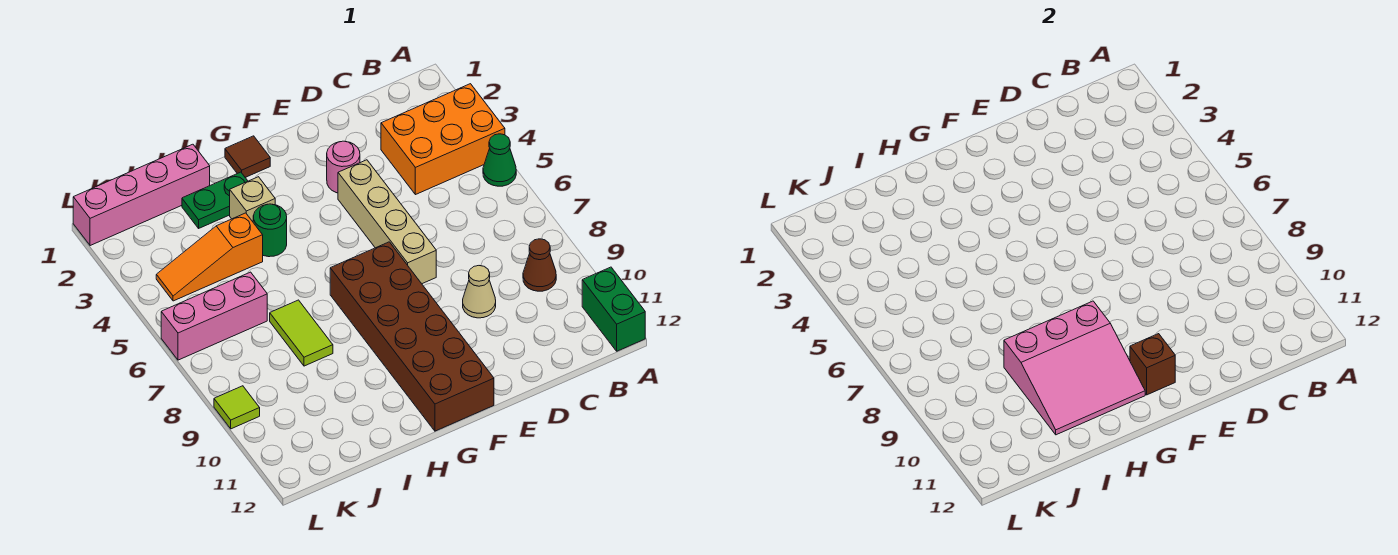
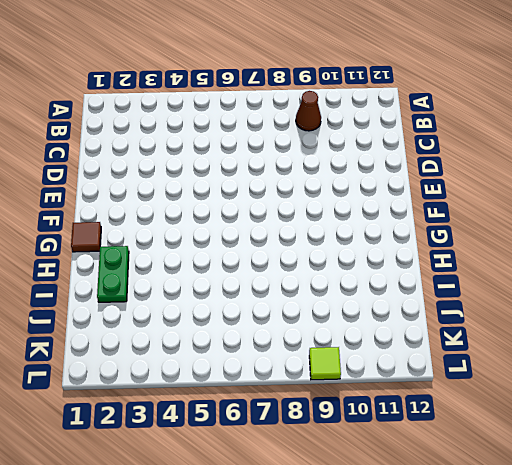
none -> orange brick A3:C4 level 1
none -> green cone A5 level 1
none -> green brick A11:A12 level 1

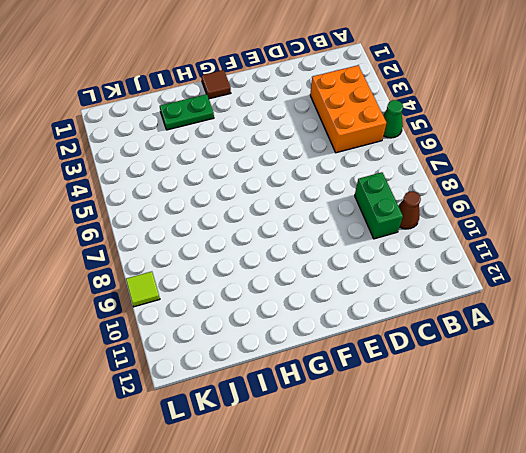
orange brick B3:C5 level 1 -> orange brick A3:C4 level 1
green brick C8:C9 level 1 -> green brick A11:A12 level 1
none -> tan cone D9 level 1
none -> pink round brick E3 level 1
none -> tan brick E4:E7 level 1

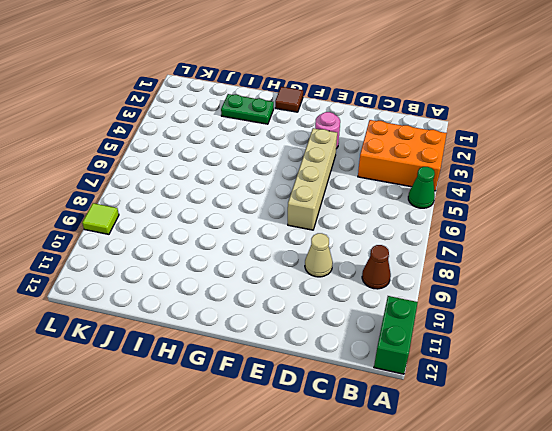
none -> brown brick F7:G12 level 1
none -> tan brick H3 level 1
none -> green round brick H4 level 1

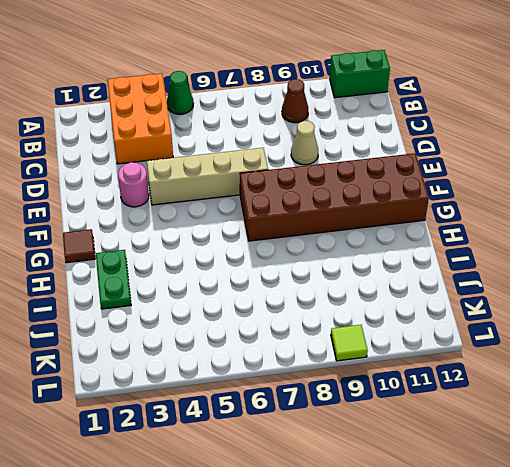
none -> tan brick H3 level 1
none -> green round brick H4 level 1
none -> pink brick I1:L1 level 1

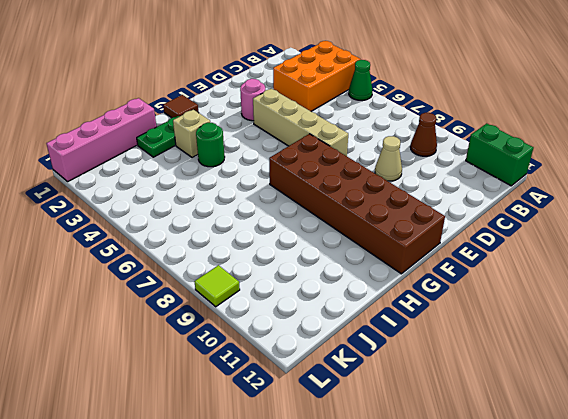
none -> orange slope I4:K4 level 1 top I
none -> lime tile I7:I8 level 1
none -> pink brick J6:L6 level 1

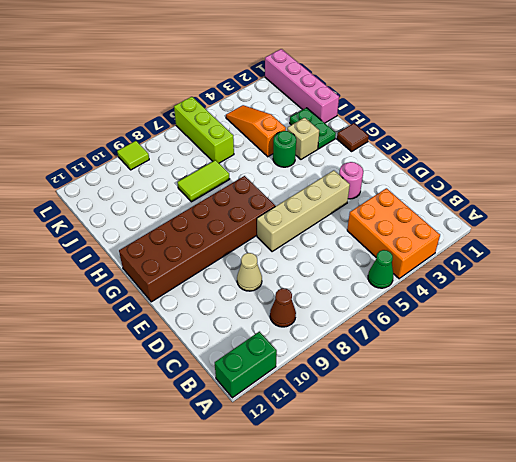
lime brick J6:L6 level 1 -> pink brick J6:L6 level 1
none -> brown brick F11 level 2
none -> pink slope G9:I11 level 2 top 9

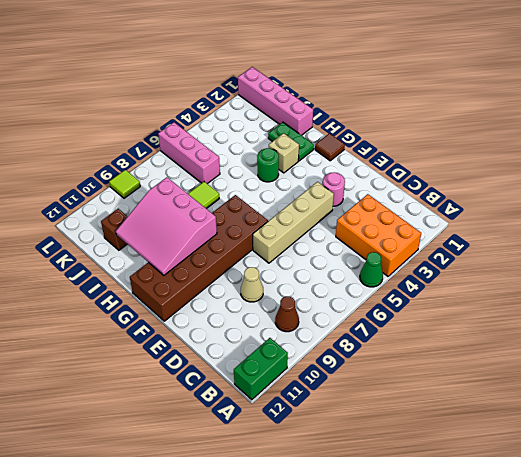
brown brick J11 level 1 -> brown brick F11 level 2
none -> orange slope I4:K4 level 1 top I

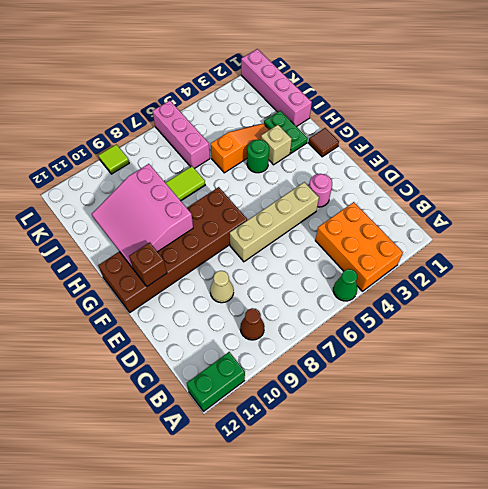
orange slope I3:I5 level 1 top 5 -> orange slope I4:K4 level 1 top I

